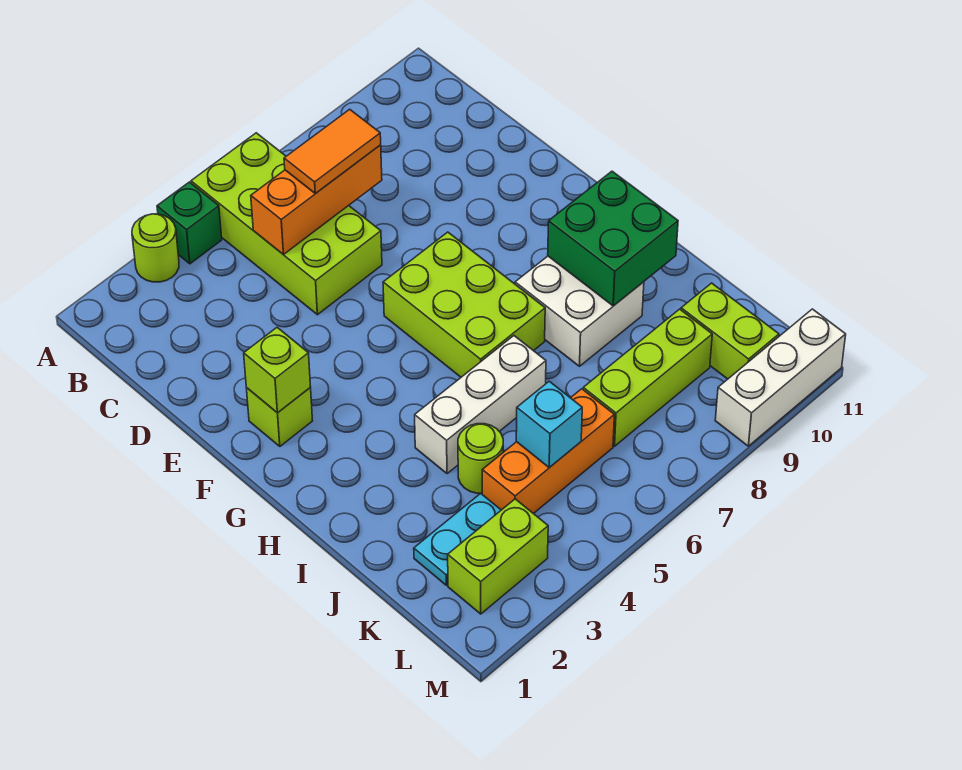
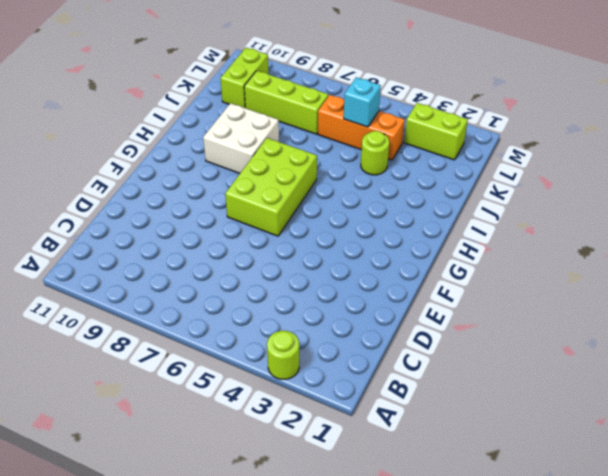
none -> green brick A4 level 1
none -> lime brick A5:D6 level 1
none -> lime brick F2 level 1

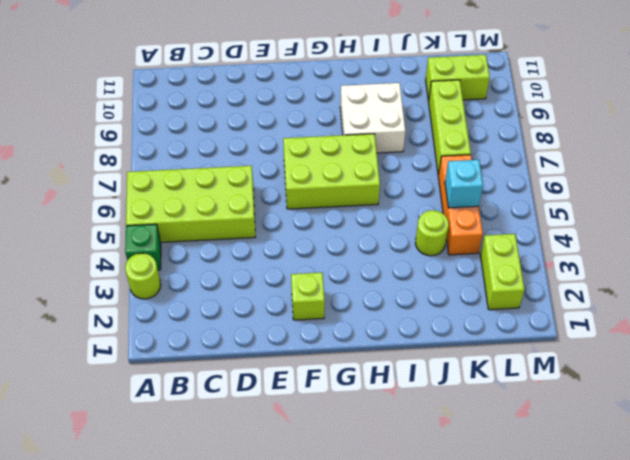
none -> white brick I4:I6 level 1
none -> cyan plate K2:K3 level 1
none -> white brick M9:M11 level 1

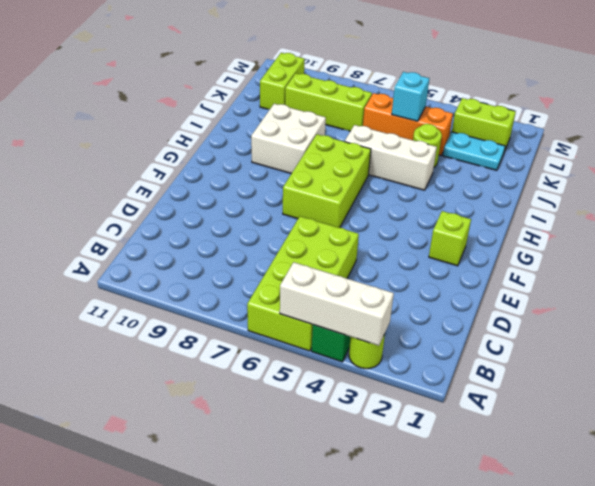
white brick A3:A5 level 2 -> white brick M9:M11 level 1
none -> orange brick C5:C7 level 2
none -> lime brick F2 level 2
none -> green brick H9:I10 level 2

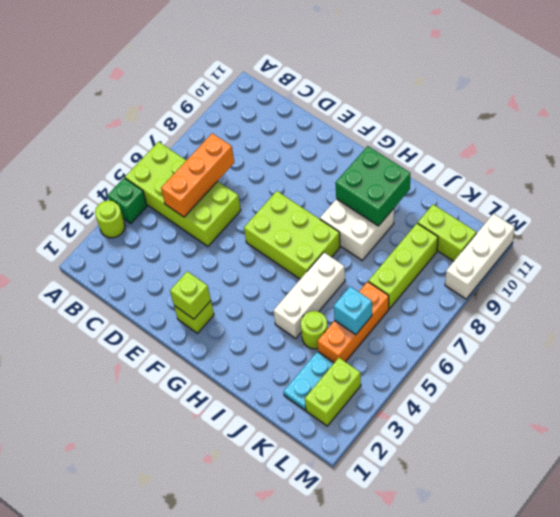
none -> orange tile C6:C7 level 3

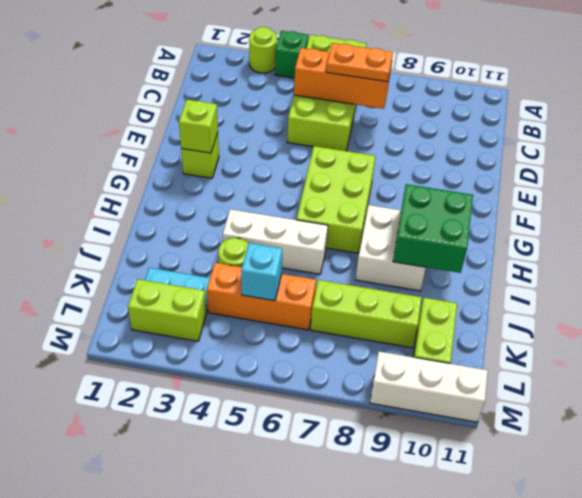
orange plate C6:C7 level 3 -> orange tile C6:C7 level 3

